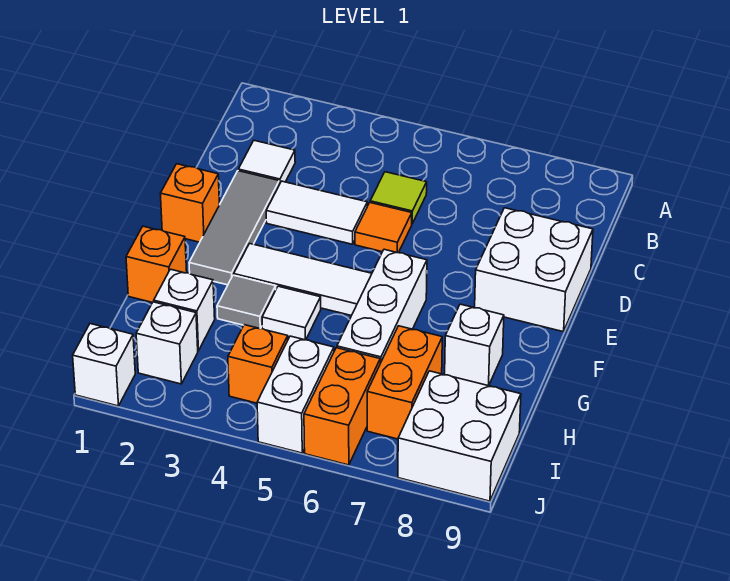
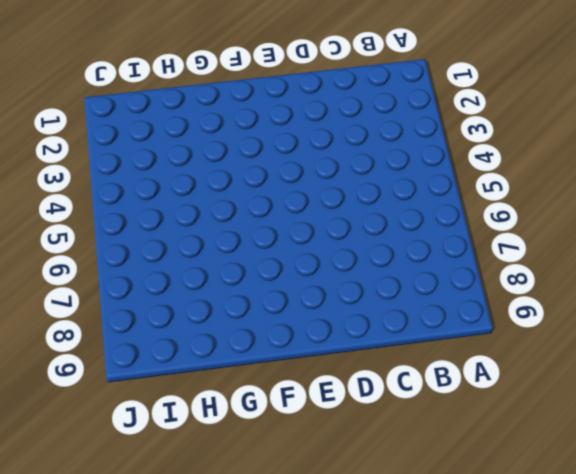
none -> white tile C2 level 1
none -> lime tile C5 level 1
none -> grey tile D2:F2 level 1

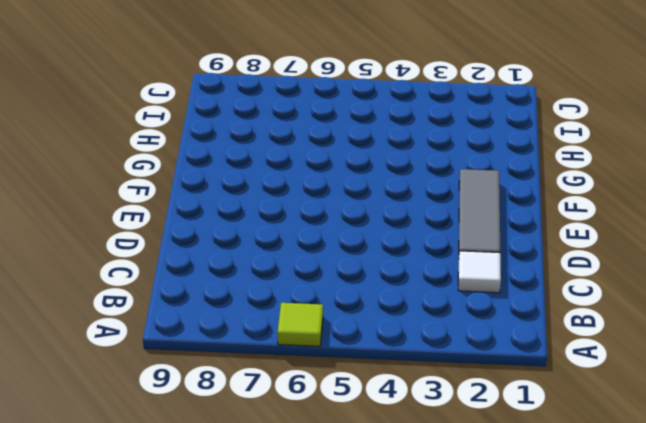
lime tile A6 level 1 -> lime tile C5 level 1
none -> white tile D3:D4 level 1
none -> orange tile D5 level 1
none -> white brick D8:E9 level 1

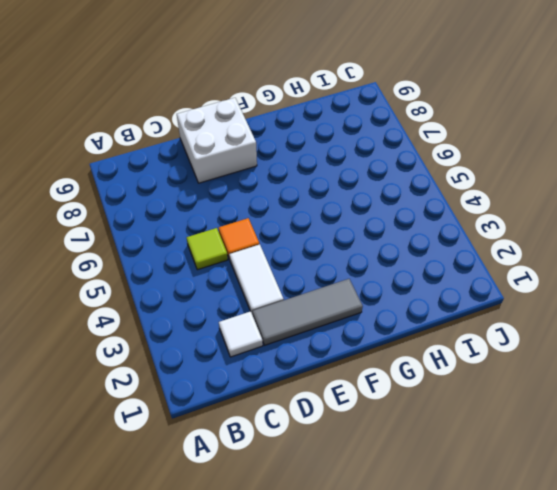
none -> orange brick E1 level 1
none -> white tile F3:F5 level 1
none -> white brick F6:H6 level 1

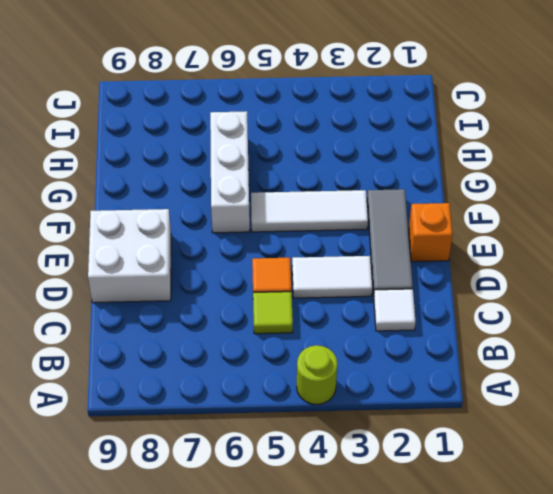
lime round brick A4 level 1 -> none
none -> orange brick G1 level 1
none -> grey tile G3 level 1
none -> white tile G4 level 1

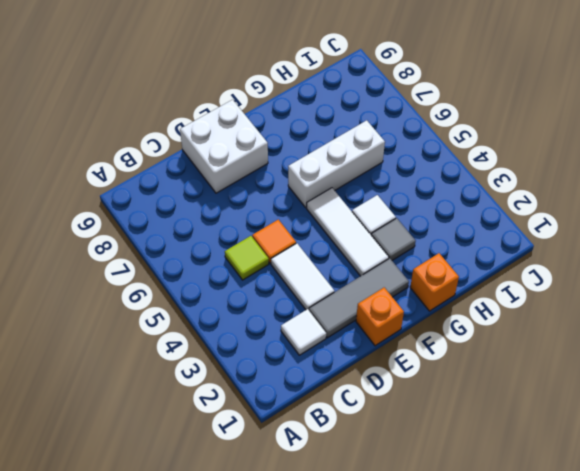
none -> white brick G8 level 1
none -> white brick H2 level 1
none -> orange brick H7:I7 level 1

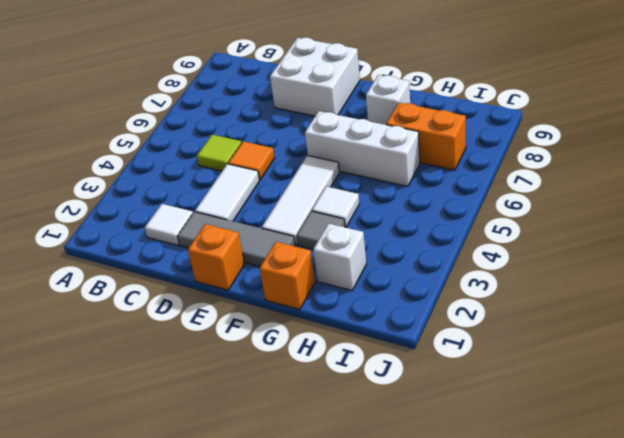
none -> white brick I2 level 1
none -> orange brick I4 level 1
none -> white brick I5:J5 level 1

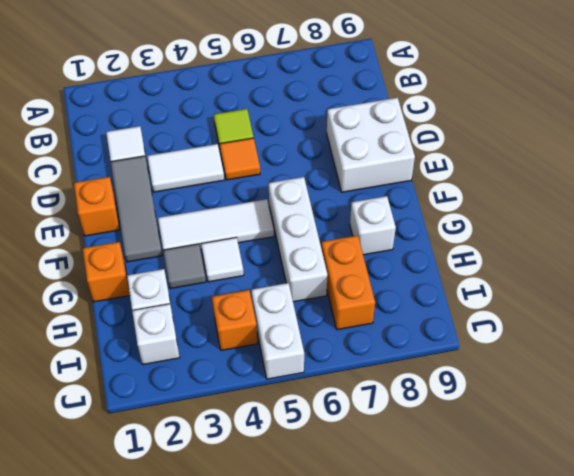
none -> orange brick I6:J6 level 1
none -> white brick I8:J9 level 1
none -> white brick J1 level 1

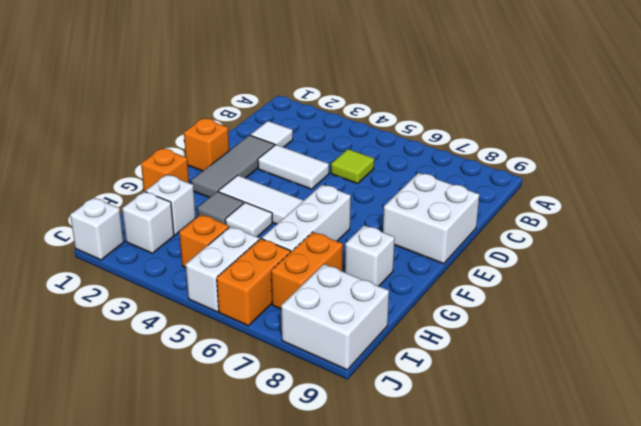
none -> orange tile D5 level 1

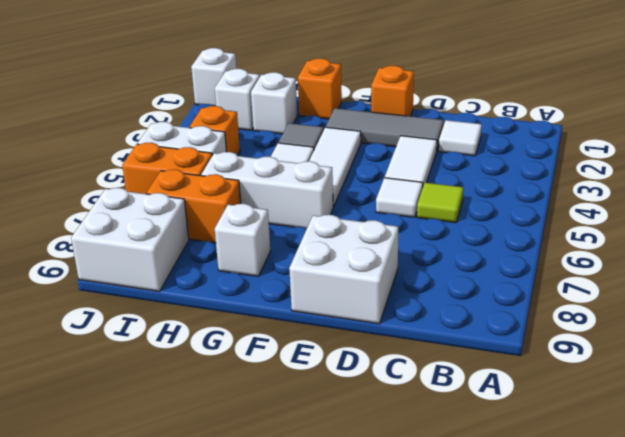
white tile D5 level 1 -> orange tile D5 level 1

